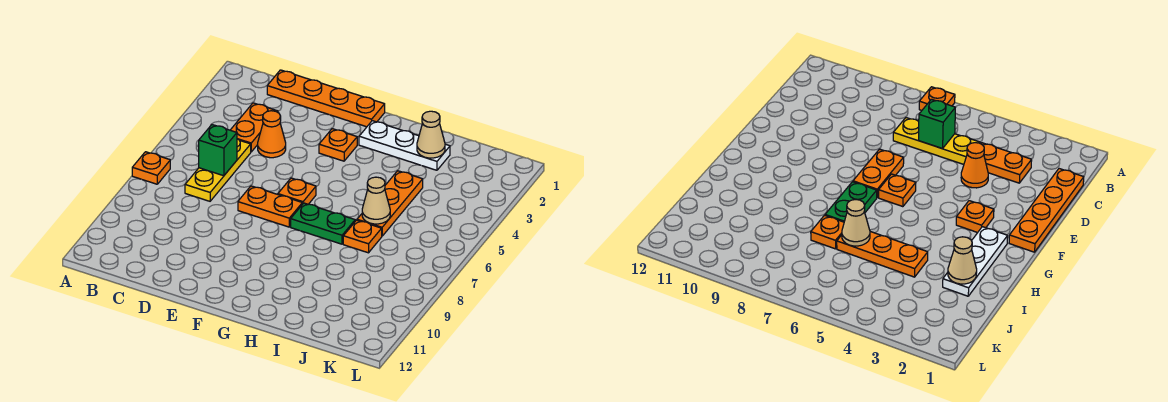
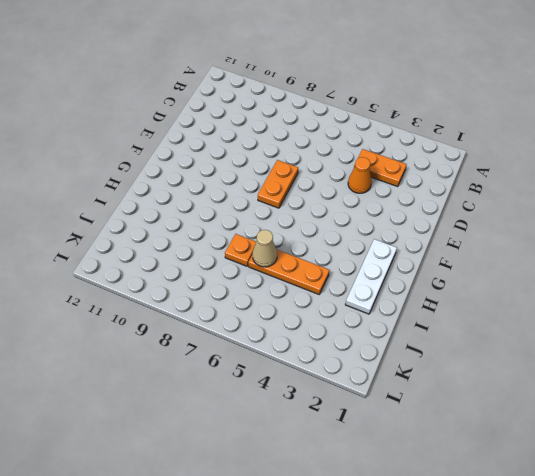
none -> orange plate A7 level 1
none -> orange plate C1:F1 level 1
none -> yellow plate C5:C7 level 1

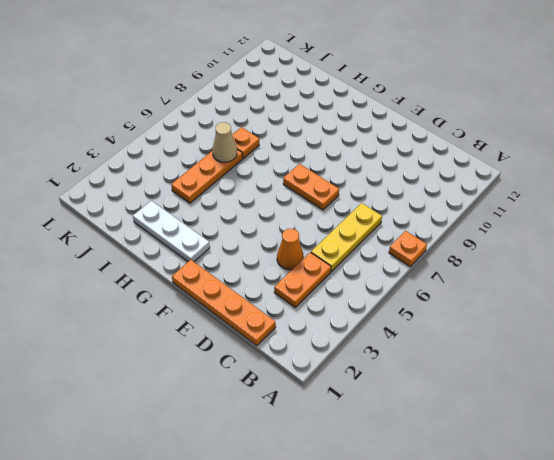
none -> orange plate F3 level 1
none -> orange plate F6 level 1
none -> green plate G7:H7 level 1

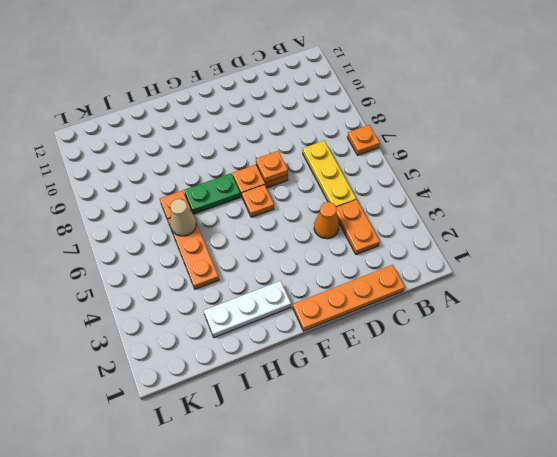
orange plate E7 level 2 -> orange plate F3 level 1
none -> green brick C6 level 2
none -> tan cone I2 level 2

